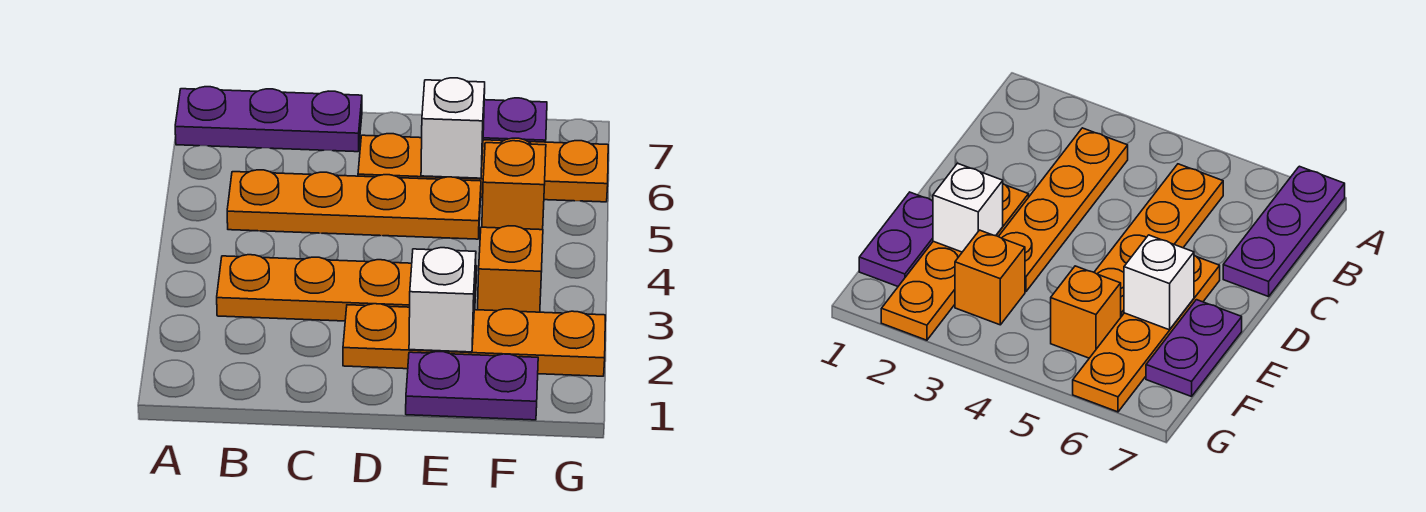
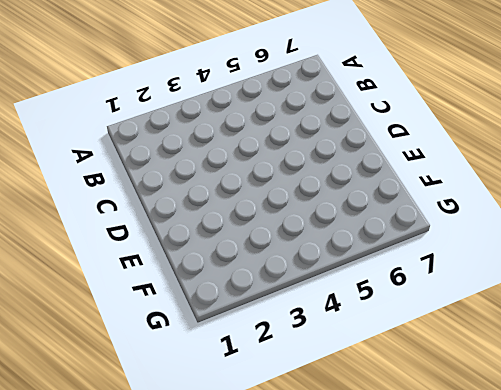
none -> purple plate A7:C7 level 1
none -> orange plate B3:E3 level 1

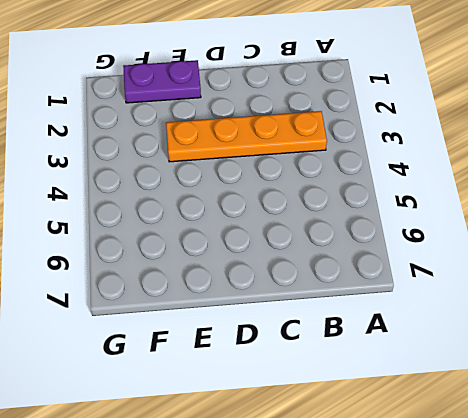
none -> purple plate A7:C7 level 1
none -> orange plate B5:E5 level 1

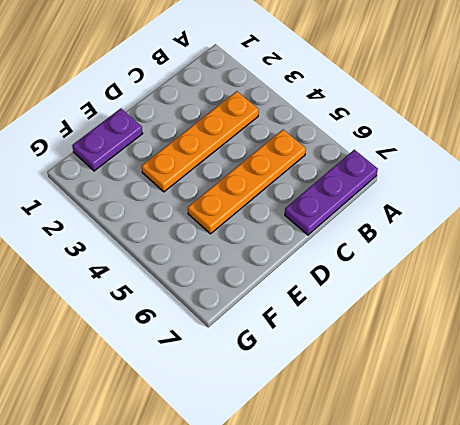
none -> orange plate D2:G2 level 1
none -> orange plate D6:G6 level 1

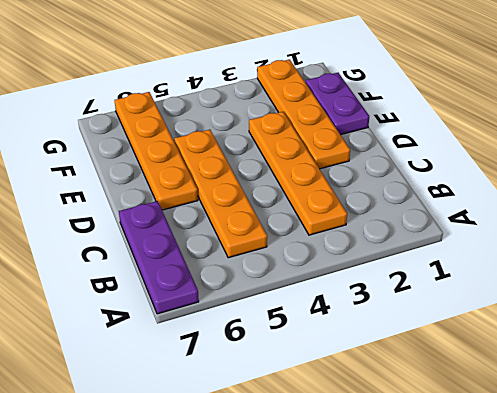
none -> purple plate E7:F7 level 1
none -> orange brick F3 level 1

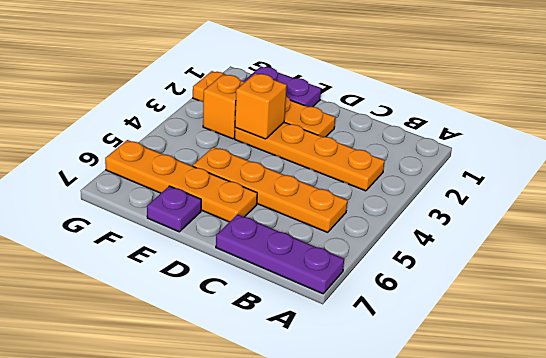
orange brick E3 level 2 -> orange brick F5 level 1
purple plate E7 level 1 -> purple plate E7:F7 level 1
none -> white brick E2 level 2
none -> white brick E6 level 2

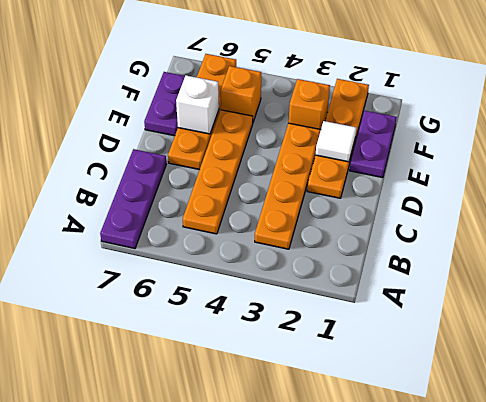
white tile E2 level 2 -> white brick E2 level 2

